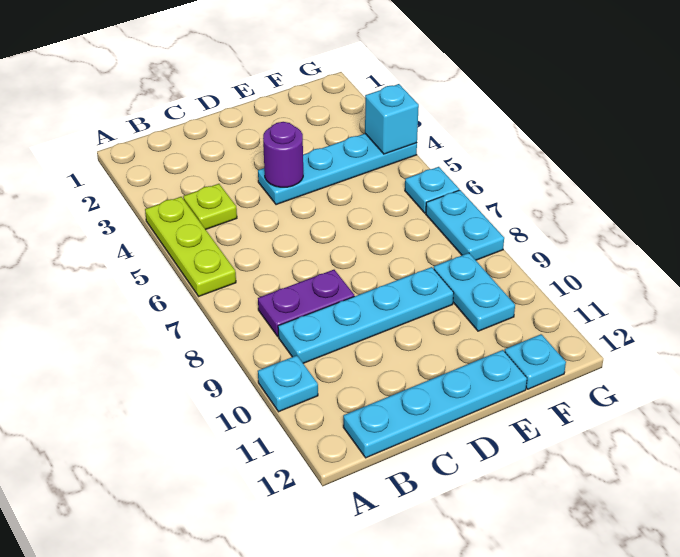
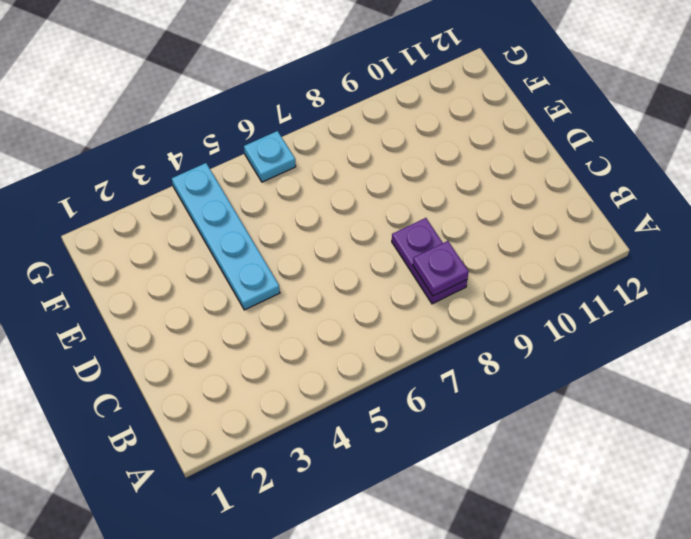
purple plate B8 level 2 -> none
none -> lime plate A4:A6 level 1
none -> cyan plate A10 level 1
none -> lime plate B4 level 1

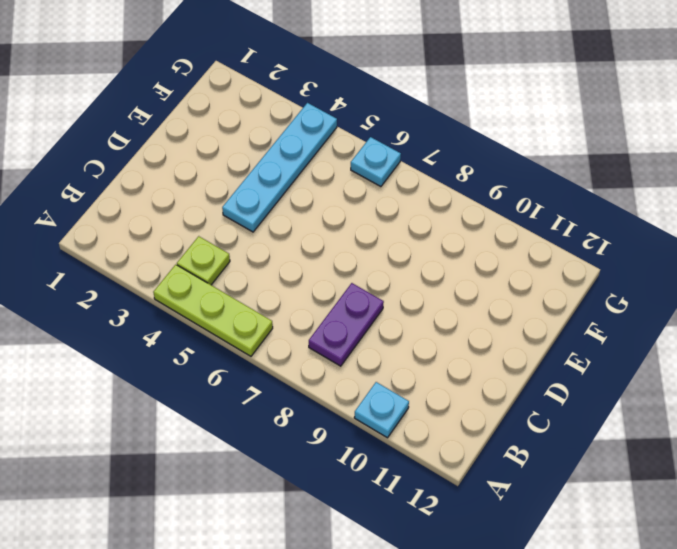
none -> cyan plate B9:E9 level 1
none -> cyan plate B12:E12 level 1
none -> cyan plate F9:F10 level 1

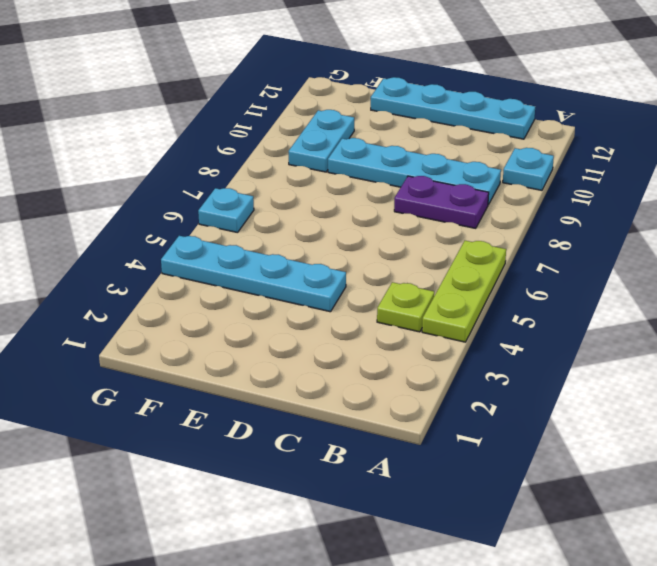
none -> cyan plate F12 level 1
none -> cyan plate G7:G8 level 1
none -> purple round brick D4 level 2

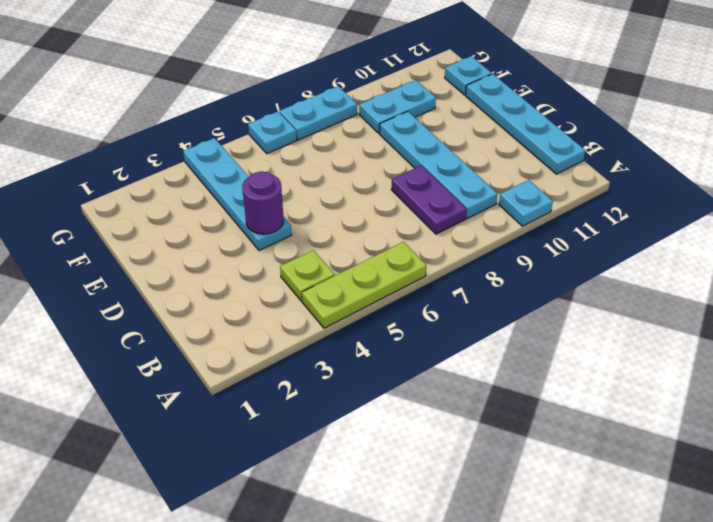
none -> cyan brick G4 level 2

